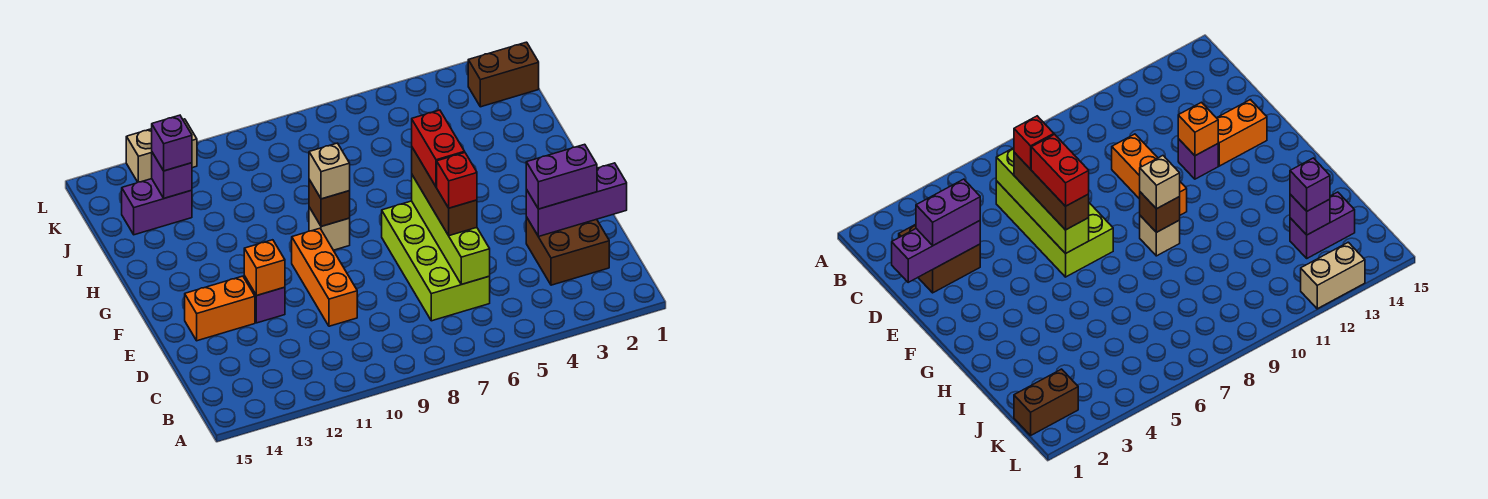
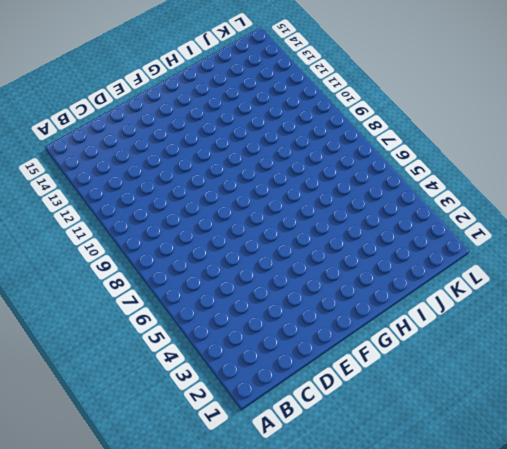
none -> brown brick C2:D3 level 1
none -> lime brick C6:F7 level 1
none -> orange brick D10:F10 level 1

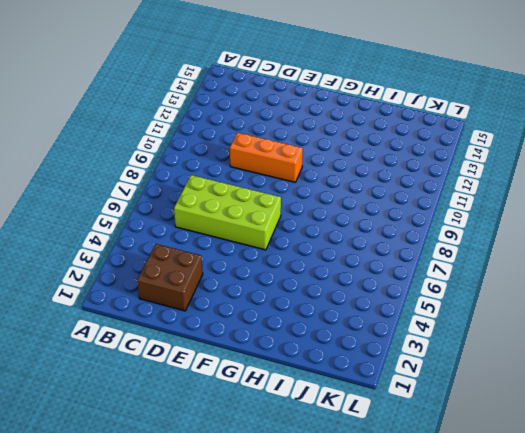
none -> purple brick E12 level 1
none -> orange brick E13:E14 level 1
none -> tan brick G9 level 1

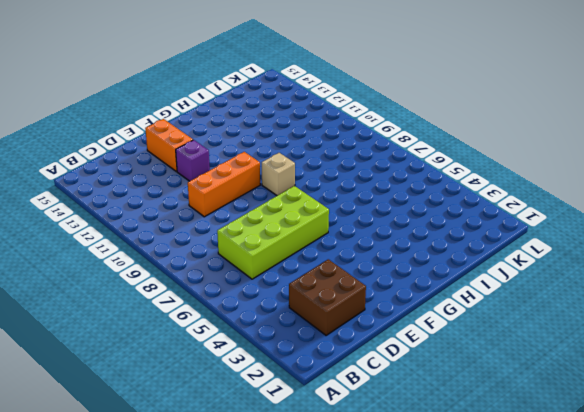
none -> purple brick J13:J14 level 1
none -> brown brick K1:K2 level 1
none -> tan brick L12:L13 level 1

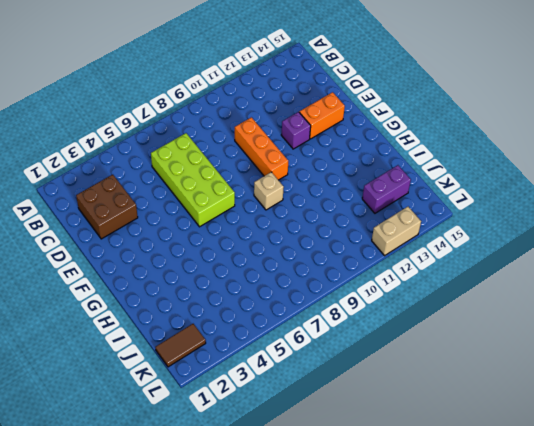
brown tile K1:K2 level 1 -> brown brick K1:K2 level 1
none -> lime brick C6:F6 level 2
none -> purple brick D1:D3 level 2
none -> orange brick E12 level 2

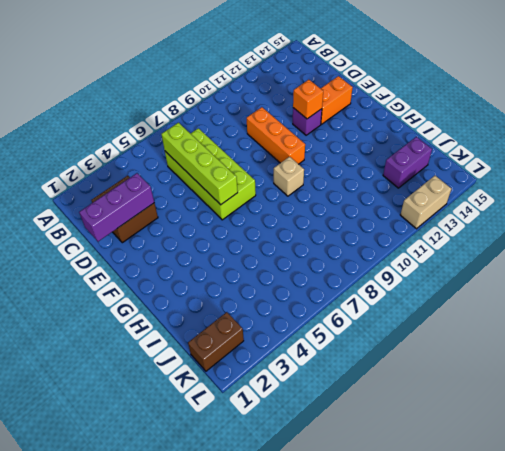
none -> brown brick G9 level 2
none -> purple brick J13 level 2
none -> purple brick D2:D3 level 3

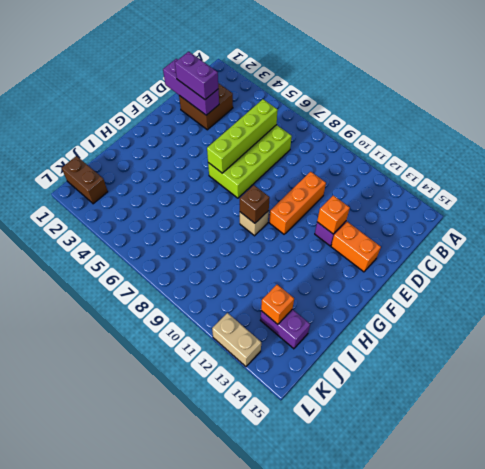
orange brick J13 level 2 -> purple brick J13 level 2
none -> brown brick D6:F6 level 3
none -> tan brick G9 level 3
none -> purple brick J13 level 3

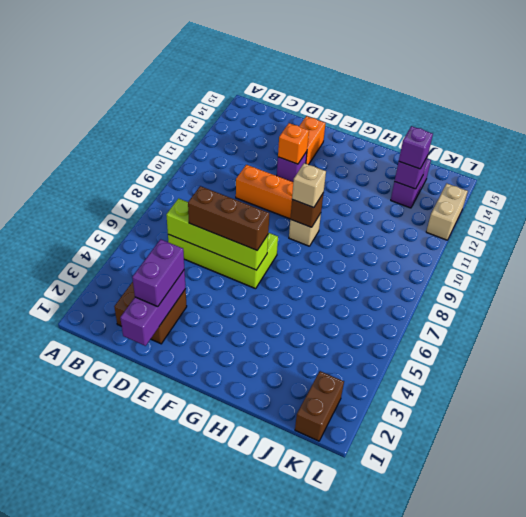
none -> red brick D6 level 4
none -> red brick E6:F6 level 4

